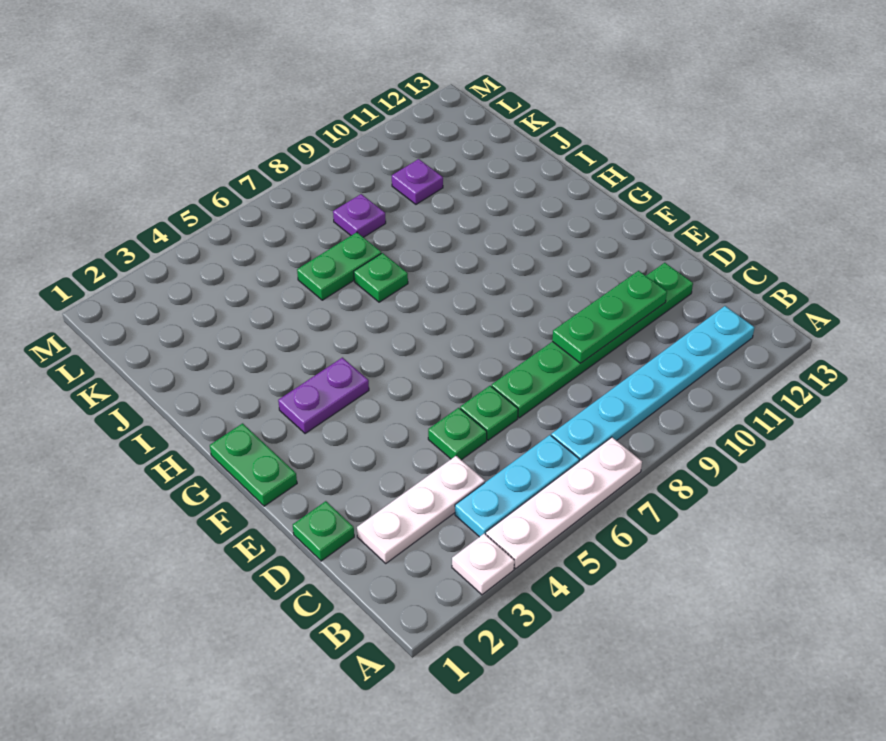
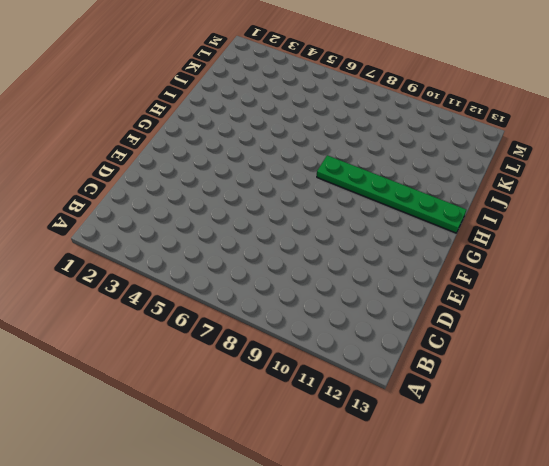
green plate H8:H13 level 1 -> green plate D7:D12 level 1
none -> white plate A3 level 1
none -> white plate A4:A7 level 1
none -> cyan plate B4:B6 level 1

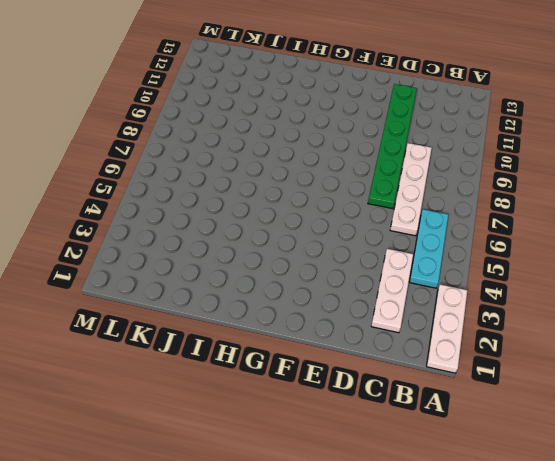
white plate A1:A3 level 1 -> white plate A3 level 1
white plate C6:C9 level 1 -> white plate A4:A7 level 1
none -> cyan plate B7:B12 level 1
none -> green plate D1 level 1
none -> green plate D5 level 1

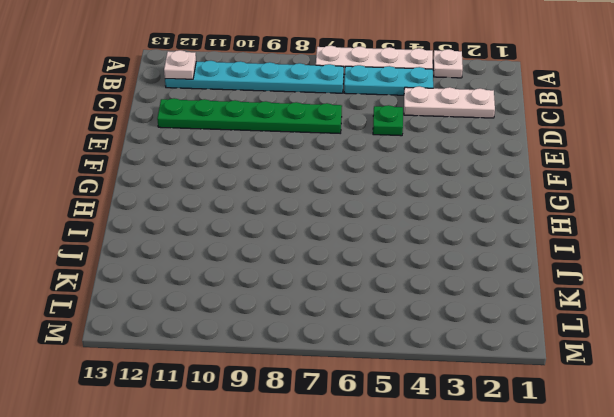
white plate B12 level 2 -> none
none -> green plate D1 level 1
none -> green plate D6 level 1
none -> green plate F1:G1 level 1

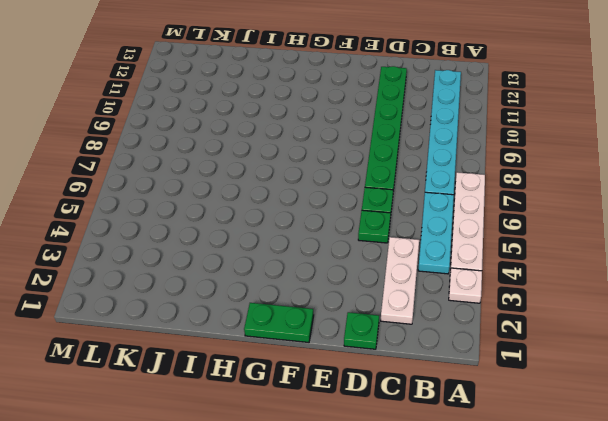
none -> purple plate G3:G4 level 1
none -> green plate I7 level 1
none -> green plate J6:J7 level 1

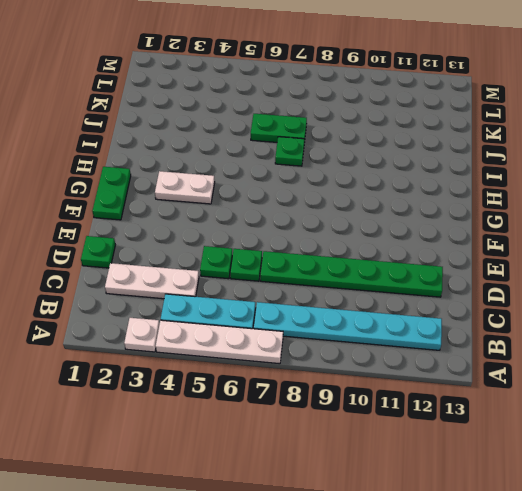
white plate G3:G4 level 1 -> purple plate G3:G4 level 1
none -> purple plate K8 level 1
none -> purple plate K10 level 1
none -> green plate D9:D11 level 2

